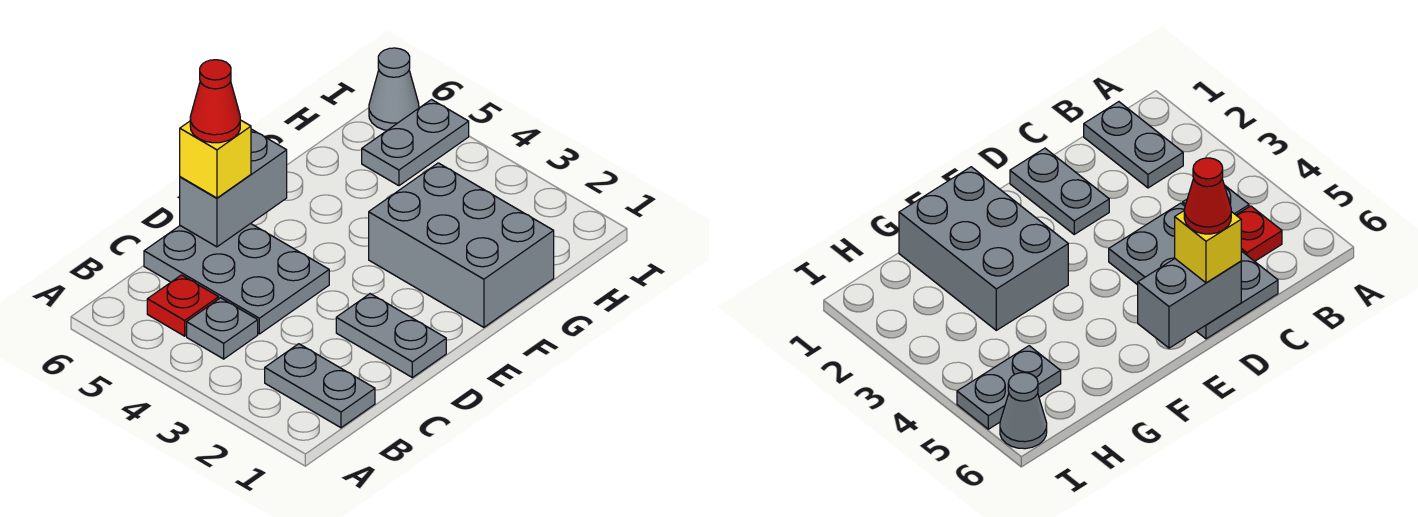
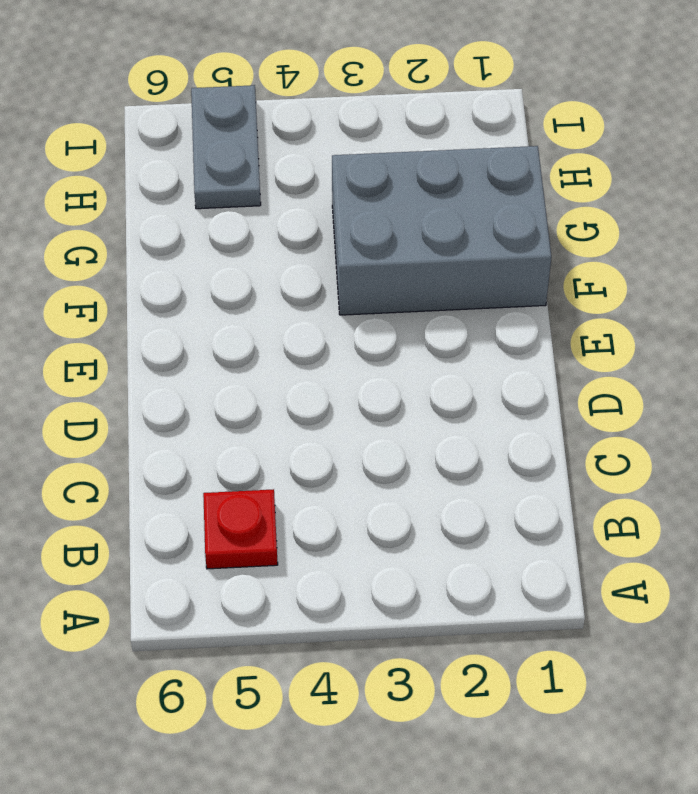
none -> grey plate B1:B2 level 1
none -> grey plate B4 level 1

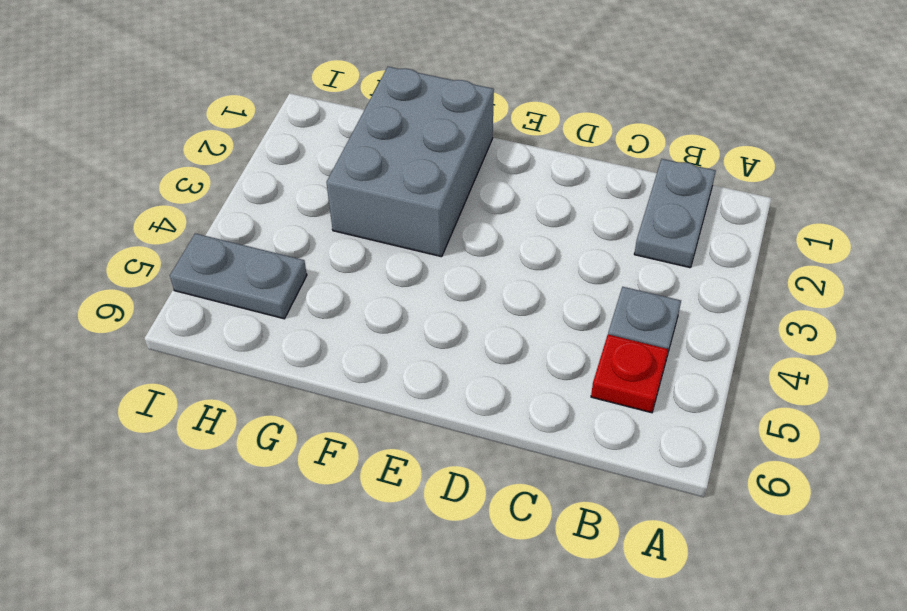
none -> grey plate C4:D6 level 1
none -> grey plate D1:D2 level 1

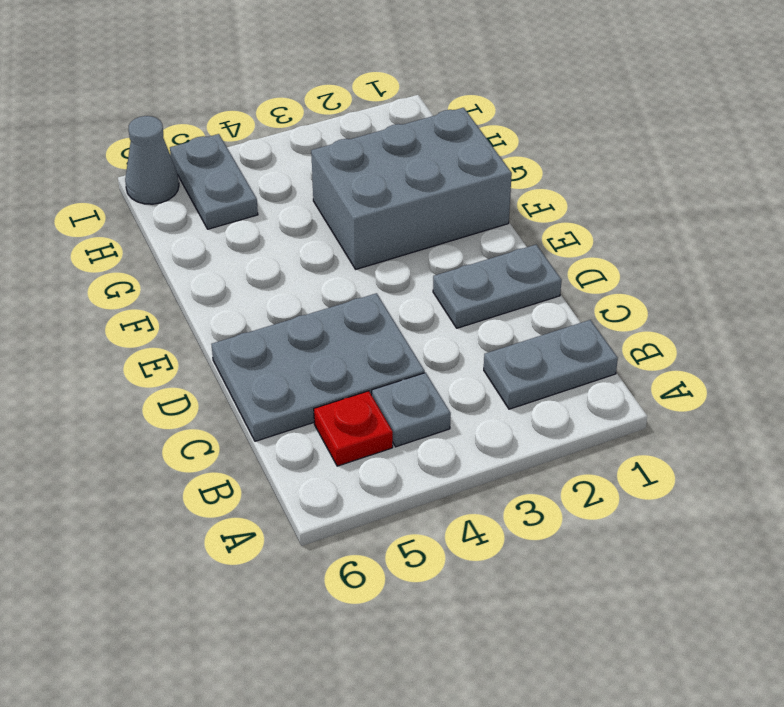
none -> grey brick D6:E6 level 2
none -> yellow brick D6 level 3

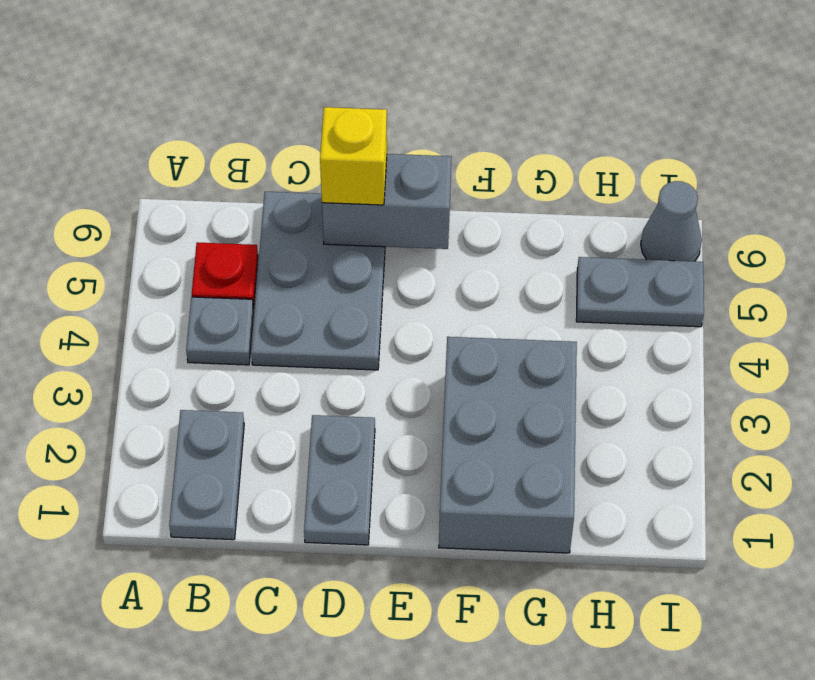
none -> red cone D6 level 4

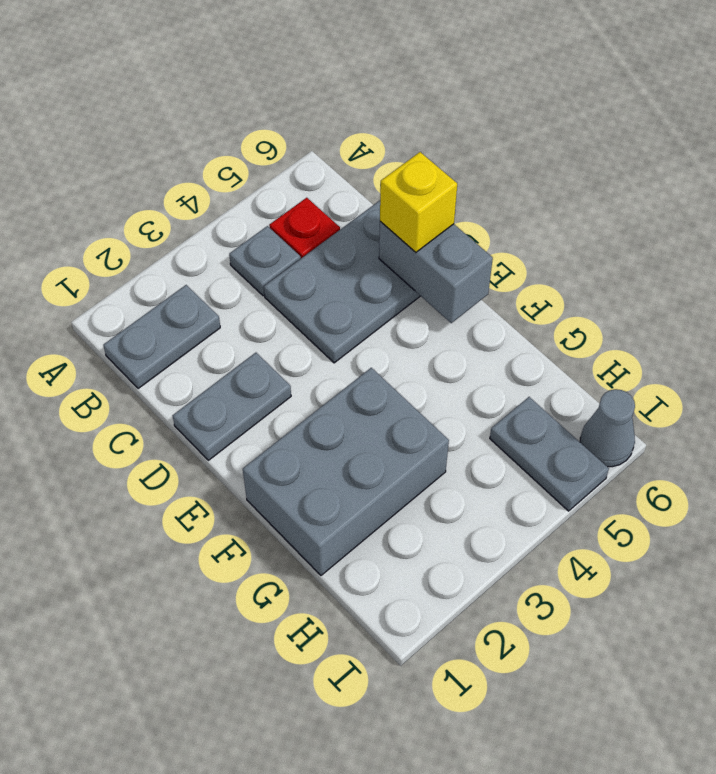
none -> red cone D6 level 4

